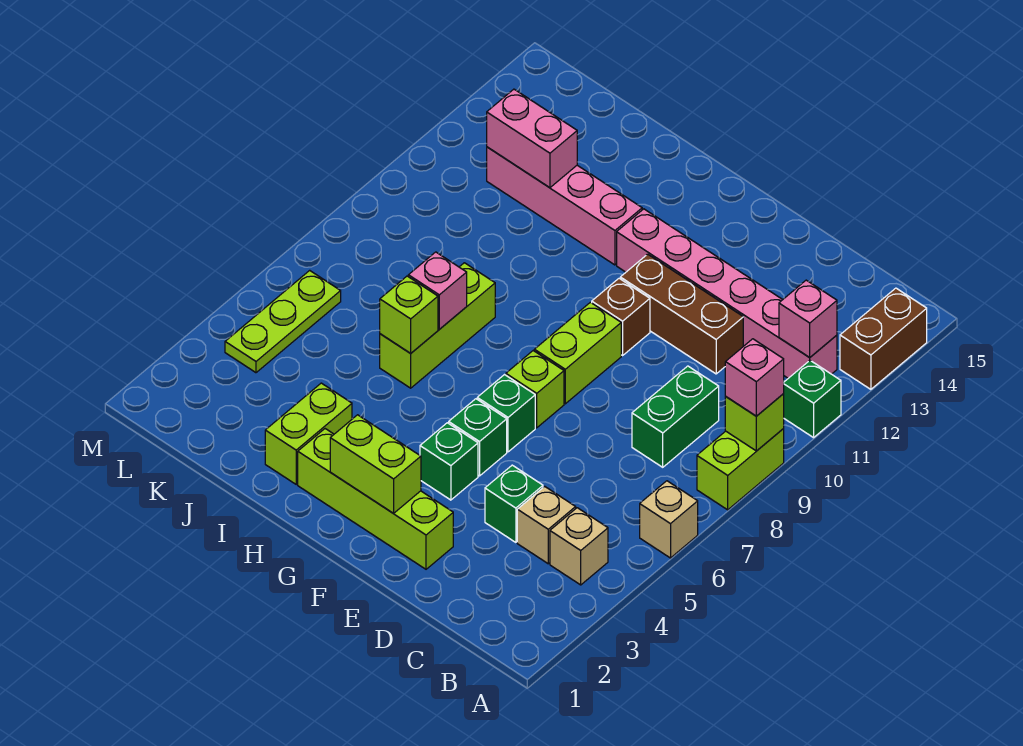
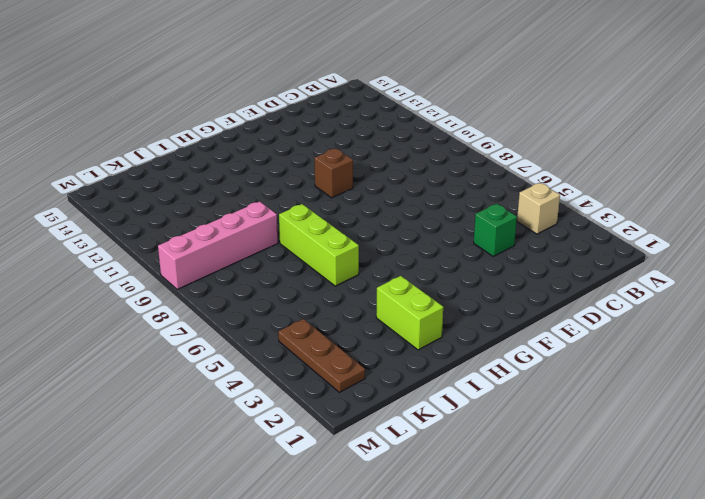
pink brick J9:M9 level 1 -> pink brick H12:K12 level 1
brown plate L2:L4 level 1 -> lime plate L4:L6 level 1
none -> tan brick A6 level 1
none -> lime brick A8:A9 level 1
none -> green brick A11 level 1

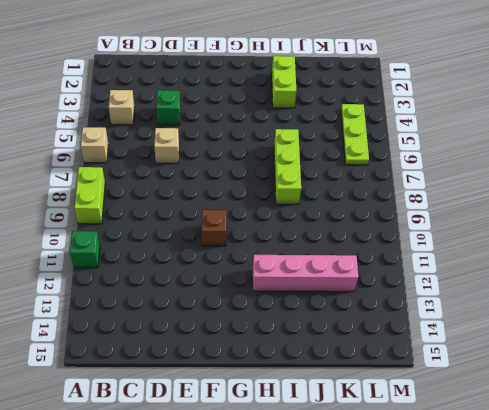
tan brick D6 level 1 -> tan brick C4 level 1
none -> brown brick A13:A14 level 1
none -> pink brick B12:G12 level 1
none -> green brick C8:C9 level 1

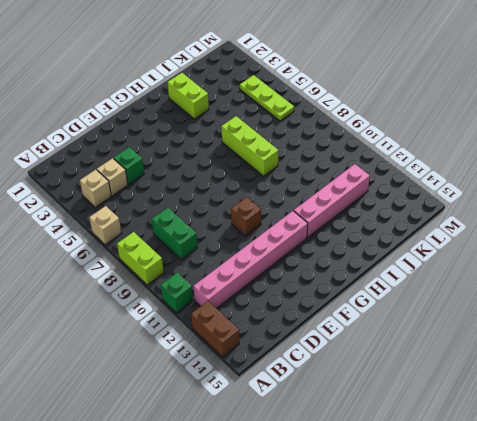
none -> brown brick D11:F11 level 1
none -> lime brick E2:H2 level 1
none -> green brick F4 level 1

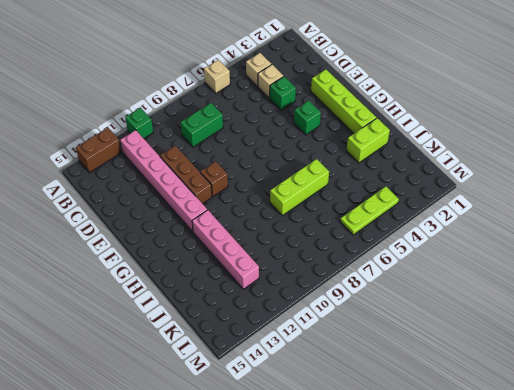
none -> lime brick A8:A9 level 1
none -> green brick F5 level 1
none -> green brick F6 level 1

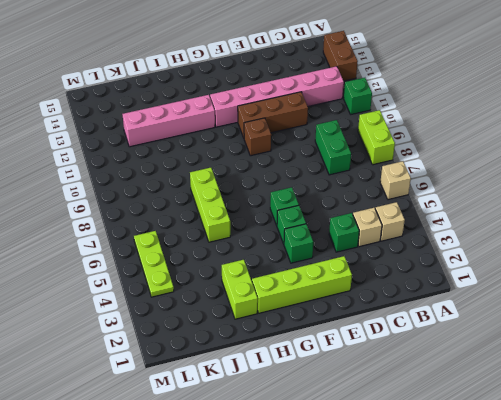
none -> lime brick F7 level 1
none -> lime brick F8:F9 level 1
none -> lime brick A9 level 2

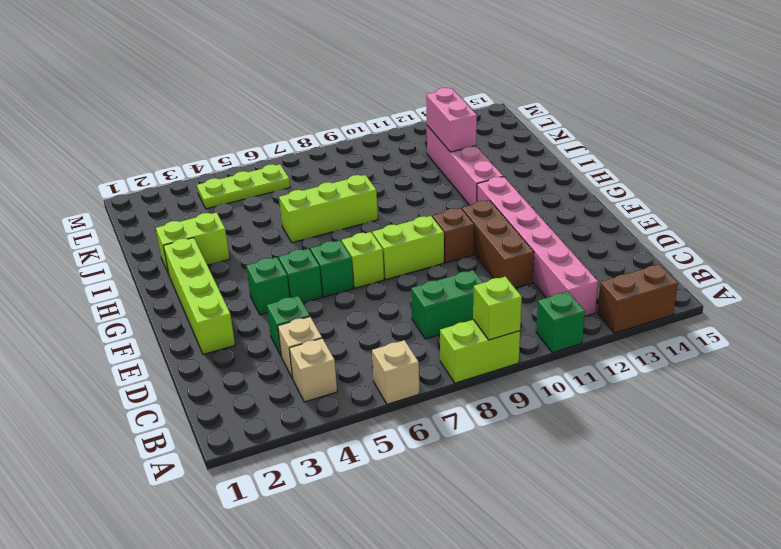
none -> pink brick B12 level 2
none -> lime brick F2:G2 level 2
none -> lime brick I6 level 2

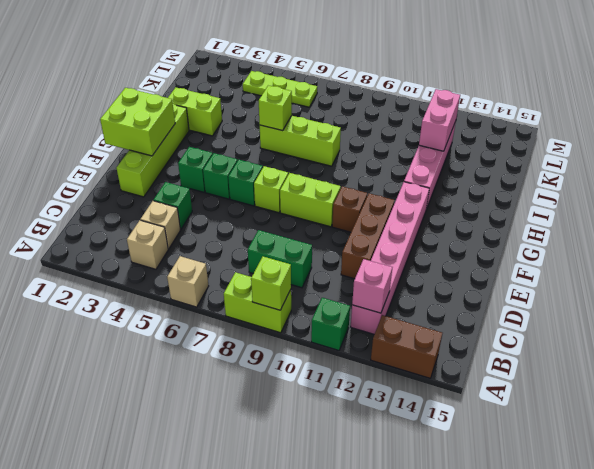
lime brick F1:G2 level 2 -> lime brick F2:G2 level 2
none -> pink brick I7 level 2
none -> pink brick A9 level 3

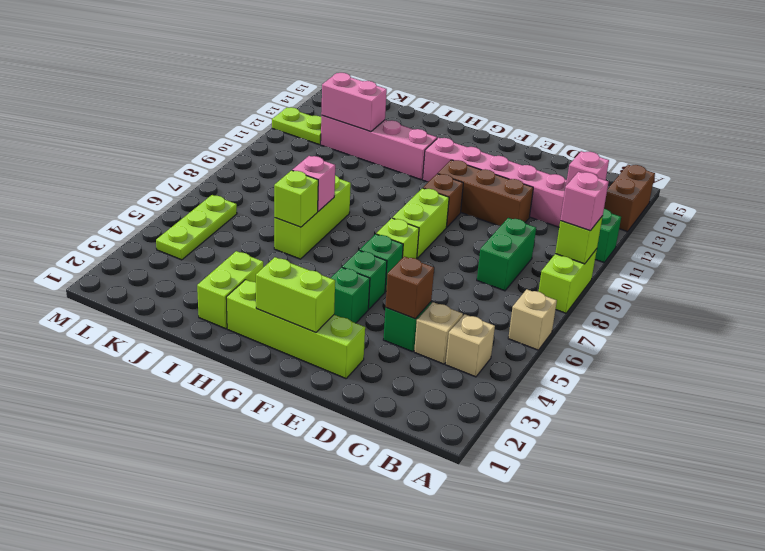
brown brick D4 level 2 -> none
lime plate L12:M12 level 1 -> none

